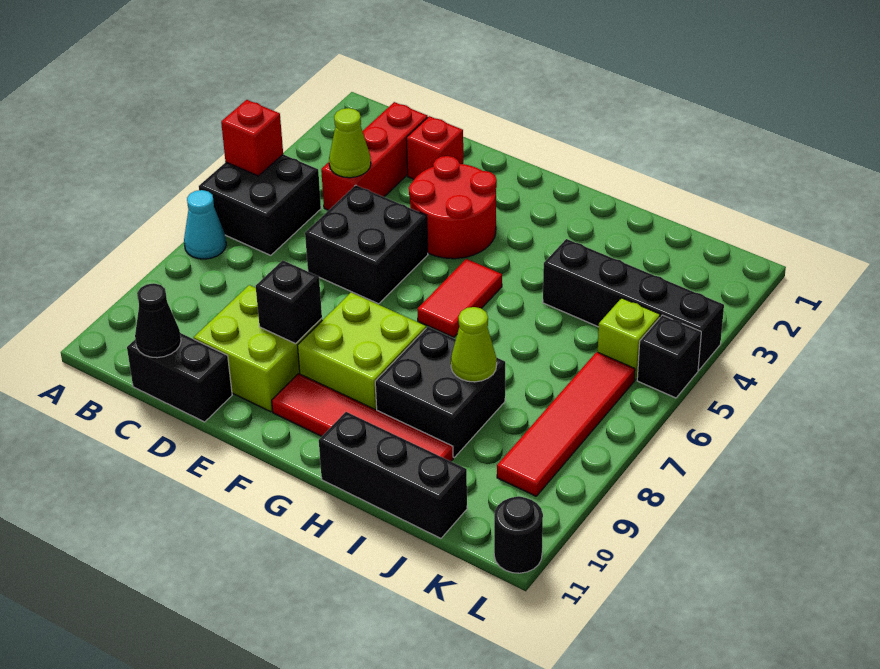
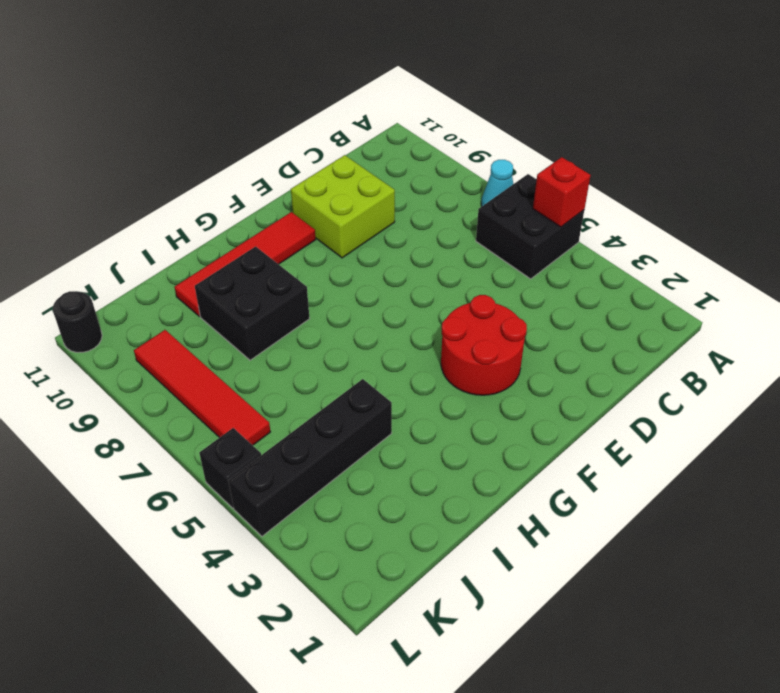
none -> red brick C2:C4 level 1
none -> black brick C11:D11 level 1
none -> red brick D2 level 1

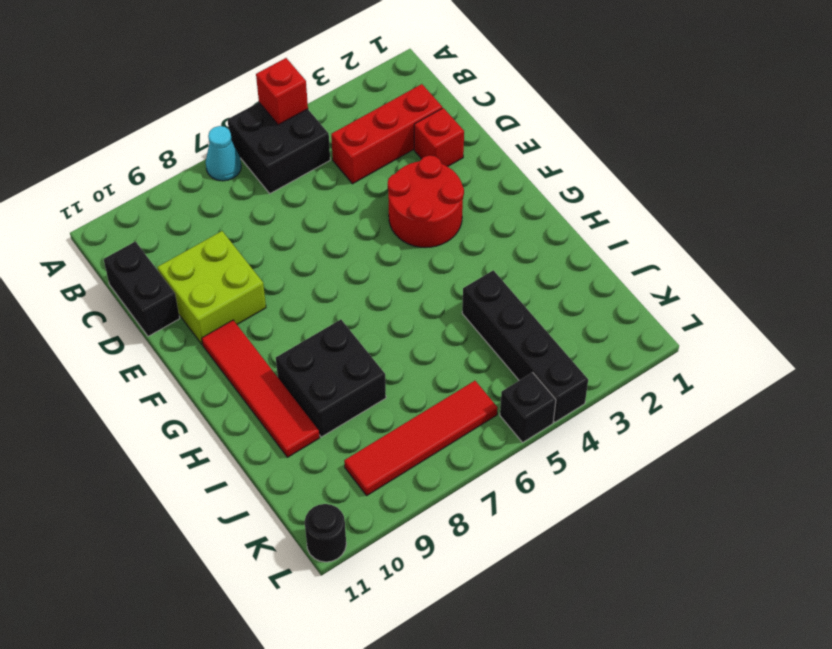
none -> black brick D5:E6 level 1
none -> lime brick F8:G9 level 1
none -> red tile G5:G6 level 1

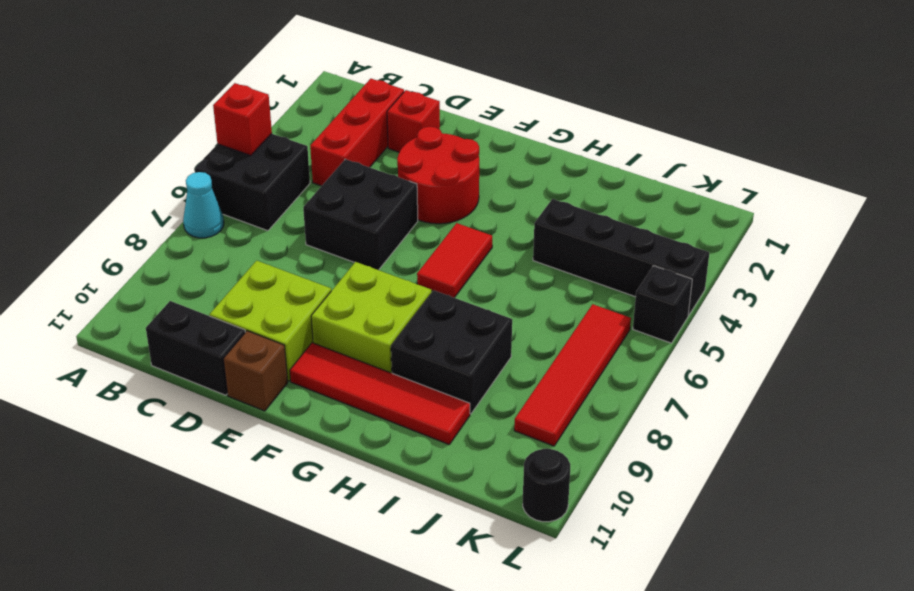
brown brick E11 level 1 -> none
none -> black brick H11:J11 level 1
none -> lime brick K5 level 1
none -> lime cone C4 level 2

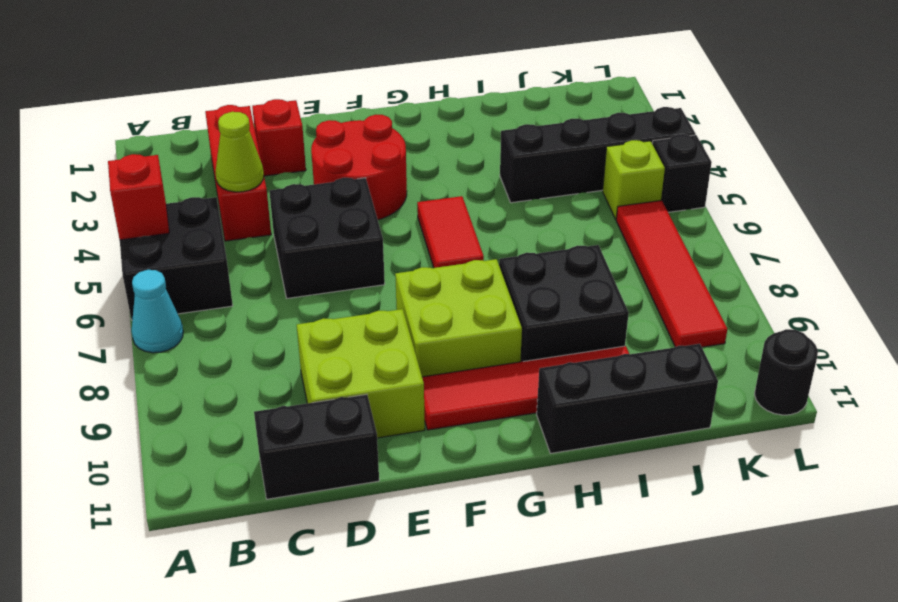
none -> black cone C11 level 2
none -> black brick E9 level 2
none -> lime cone I8 level 2

